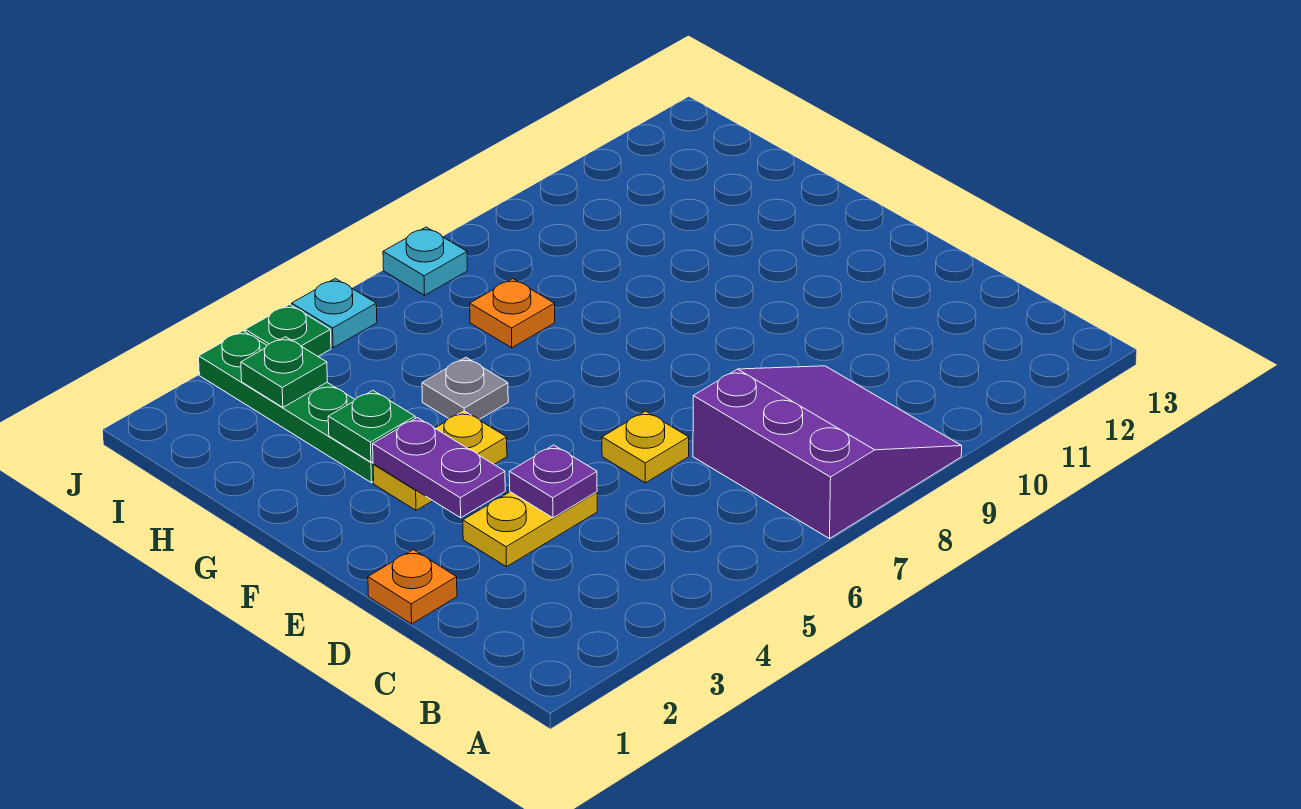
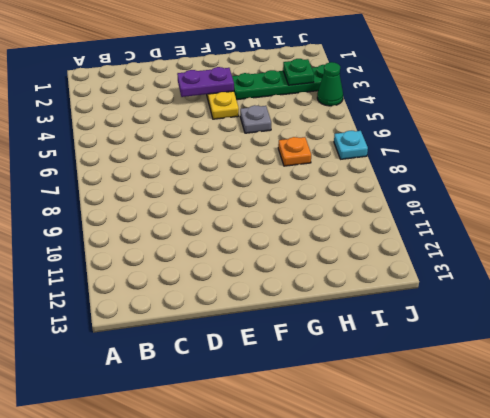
green cone J4 level 1 -> green plate J4 level 1
none -> purple slope A7:C9 level 1 top 7
none -> orange plate D1 level 1
none -> yellow plate D3:D4 level 1

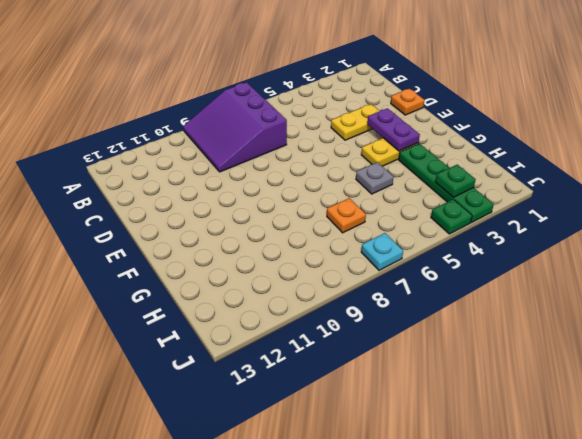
none -> yellow plate D6 level 1
none -> cyan plate J5 level 1
none -> purple plate D4 level 2

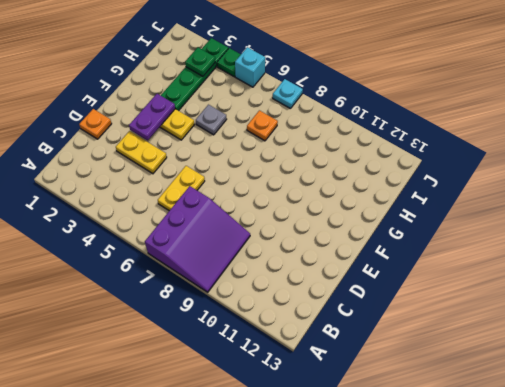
yellow plate C6:D6 level 1 -> yellow plate D6 level 1
cyan brick J5 level 1 -> cyan plate J5 level 1
none -> purple plate D4 level 2
none -> green plate G3 level 2

